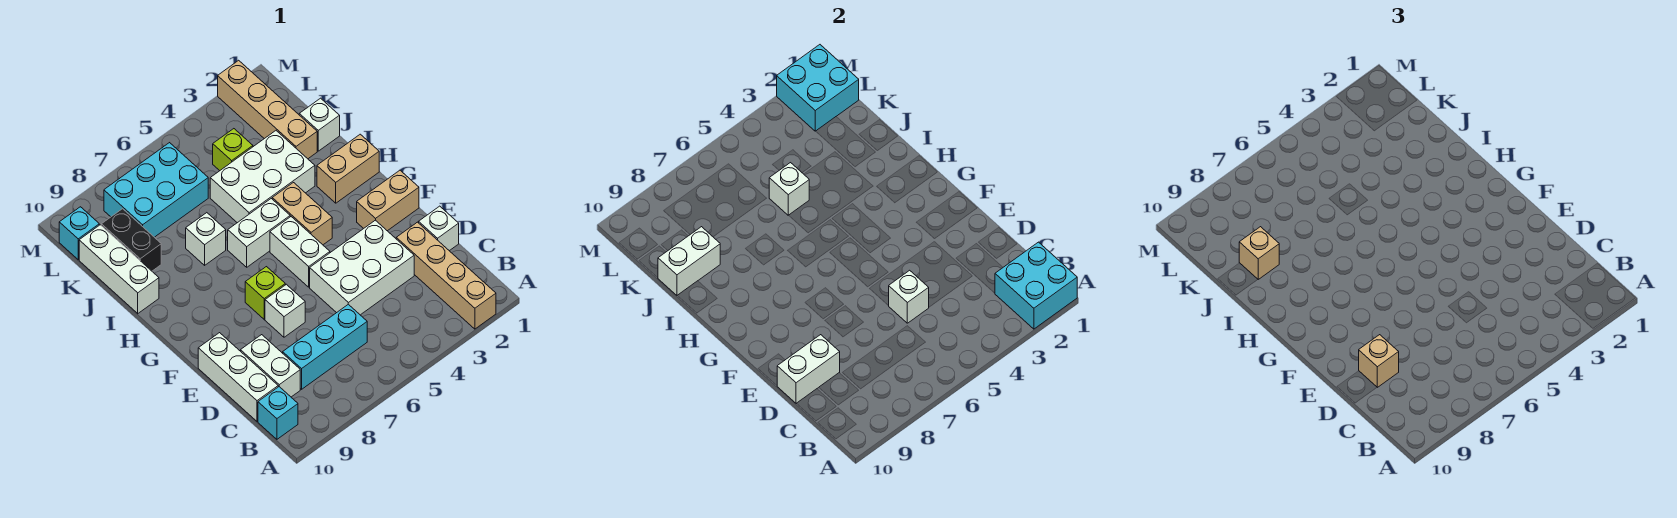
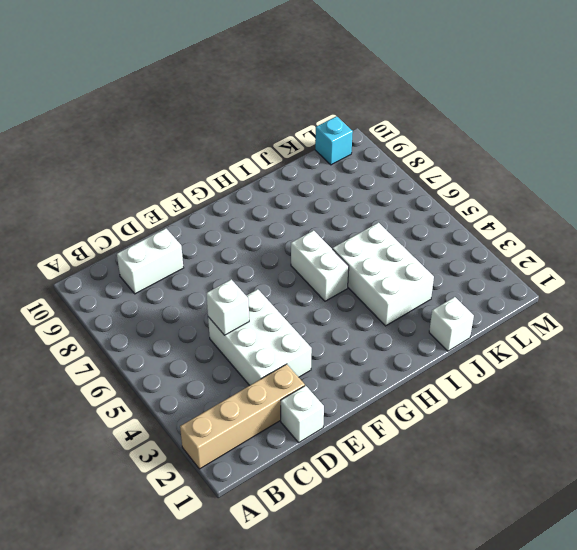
none -> cyan brick B10 level 1
none -> cyan brick C6:C8 level 1
none -> white brick C10:E10 level 1
none -> white brick E7 level 1

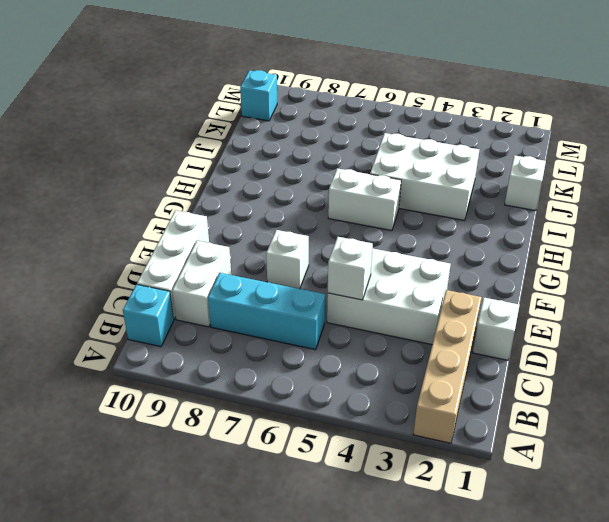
none -> tan brick F1:F2 level 1
none -> white brick F5:G5 level 1
none -> lime brick F7 level 1
none -> tan brick G4:H4 level 1

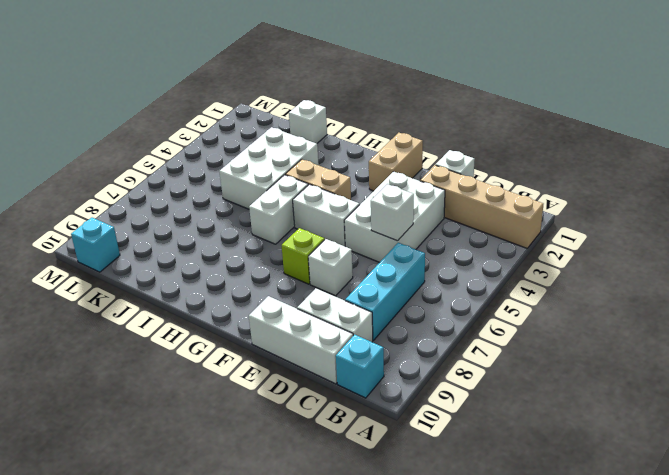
none -> tan brick H1:H2 level 1
none -> white brick I7 level 1
none -> white brick I10:K10 level 1
none -> tan brick J2:M2 level 1

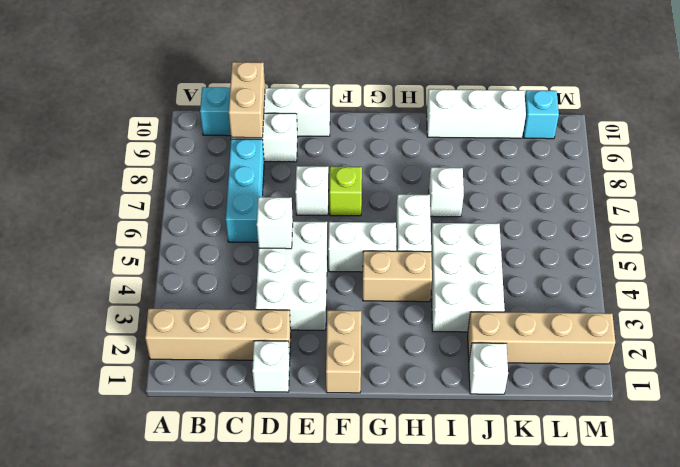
tan brick C9:C10 level 2 -> tan brick H1:H2 level 1
none -> black brick J9:K9 level 1
none -> lime brick K4 level 1
none -> cyan brick K6:L8 level 1
none -> cyan brick A1:B2 level 2

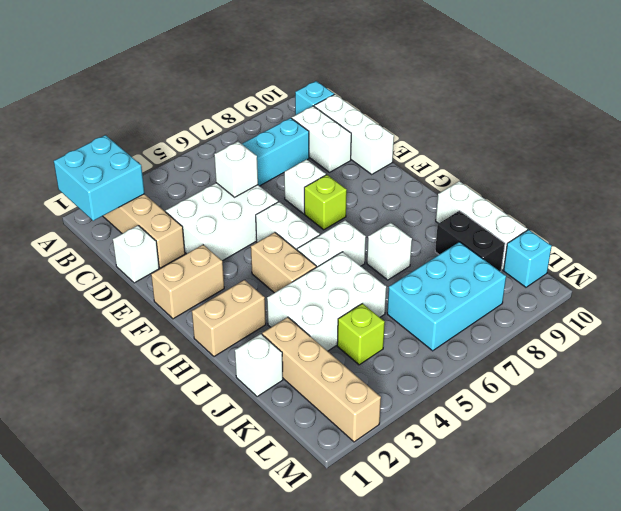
none -> white brick D9:D10 level 2
none -> white brick J5 level 2
none -> white brick J9:J10 level 2
none -> cyan brick L1:M2 level 2

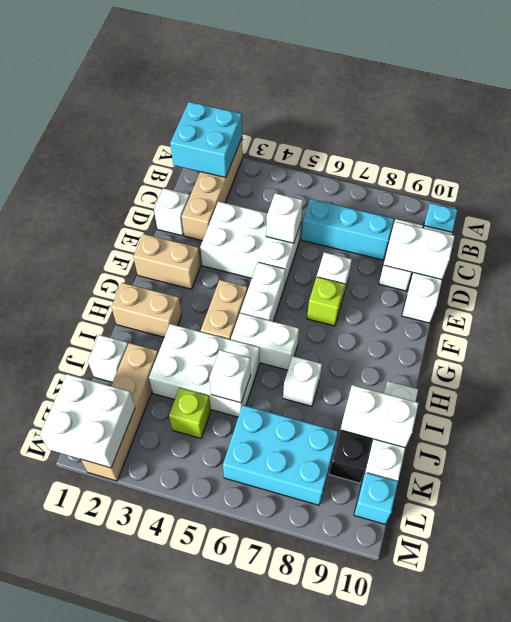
white brick L1:M2 level 2 -> cyan brick L1:M2 level 2
none -> tan brick D9 level 3
none -> tan brick J9 level 3

